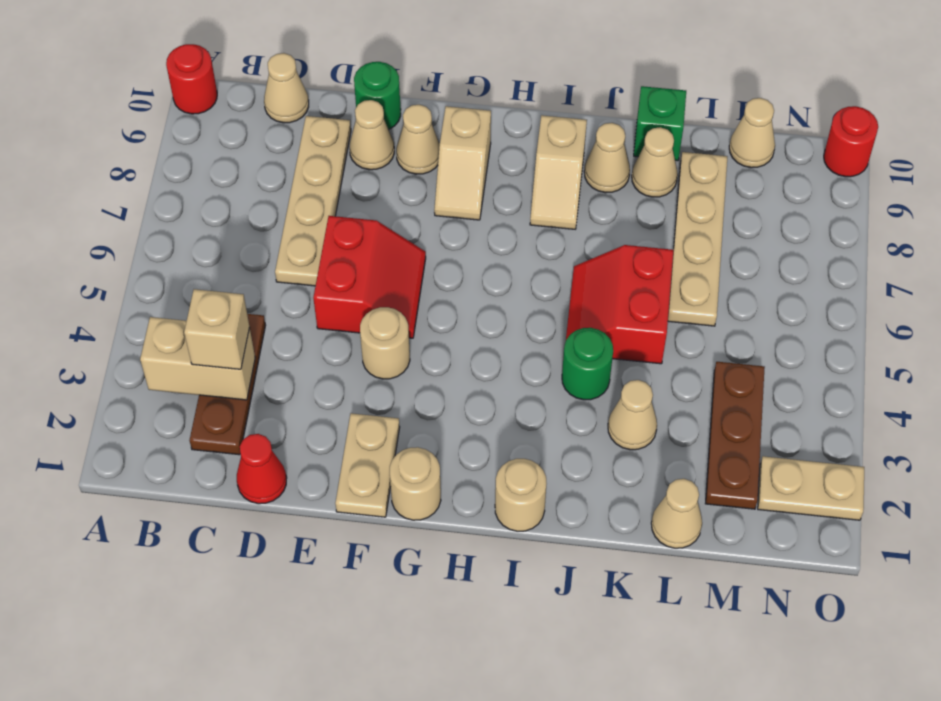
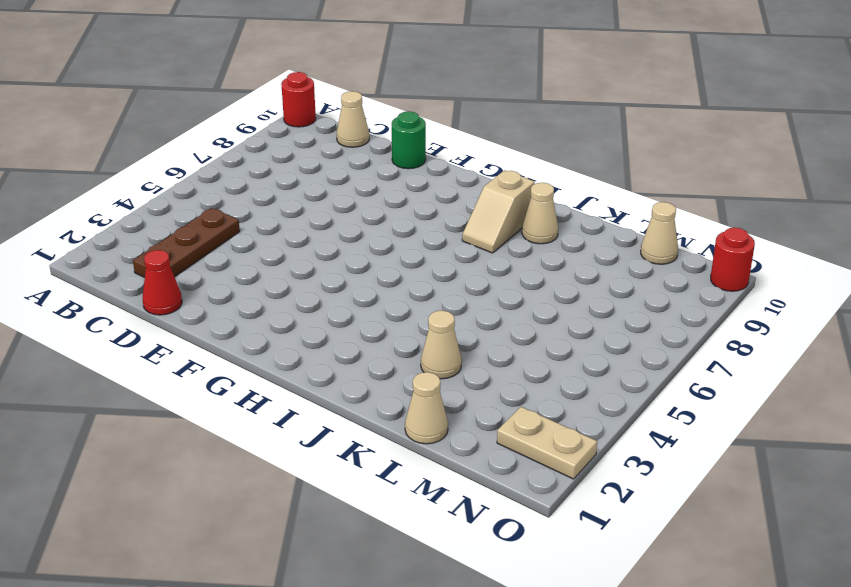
none -> tan plate D6:D9 level 1
none -> red slope E5:F6 level 1 top E
none -> tan cone E9 level 1

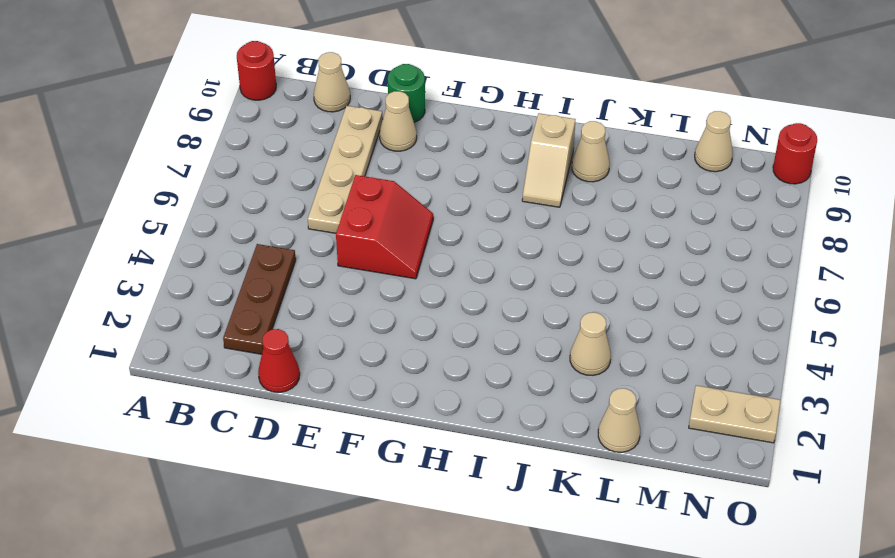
none -> tan plate F1:F2 level 1
none -> tan round brick F4 level 1
none -> tan cone F9 level 1

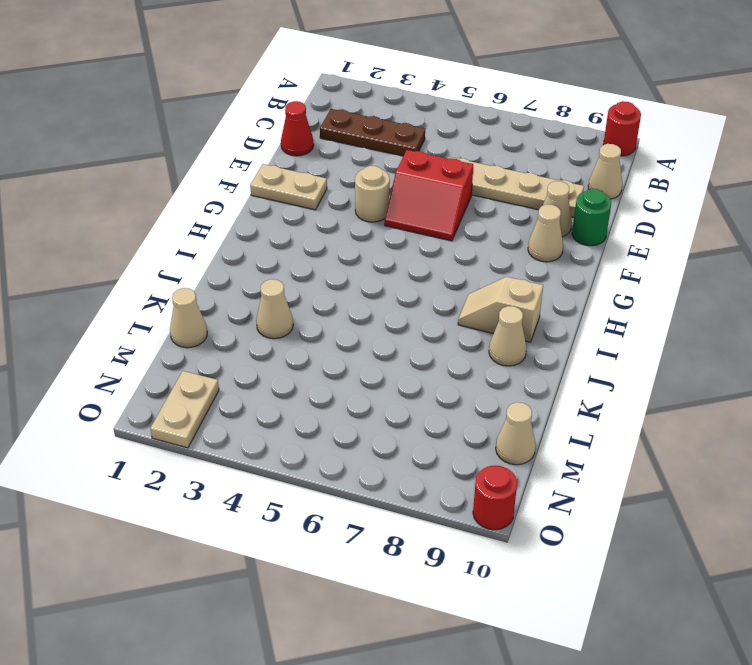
none -> tan round brick G1 level 1
none -> tan slope G8:G9 level 1 top 9
none -> tan round brick I1 level 1

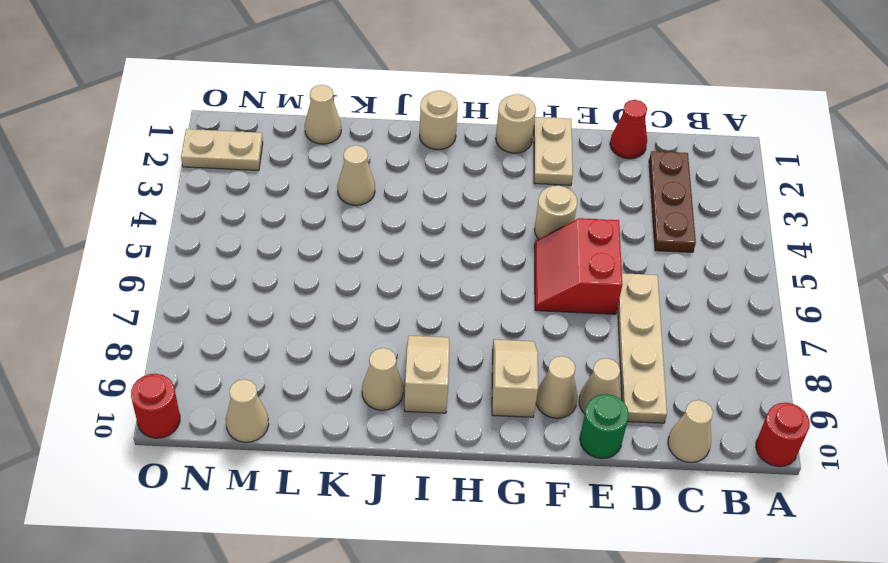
none -> green round brick J4 level 1
none -> red slope J5:K6 level 1 top K
none -> tan cone K9 level 1

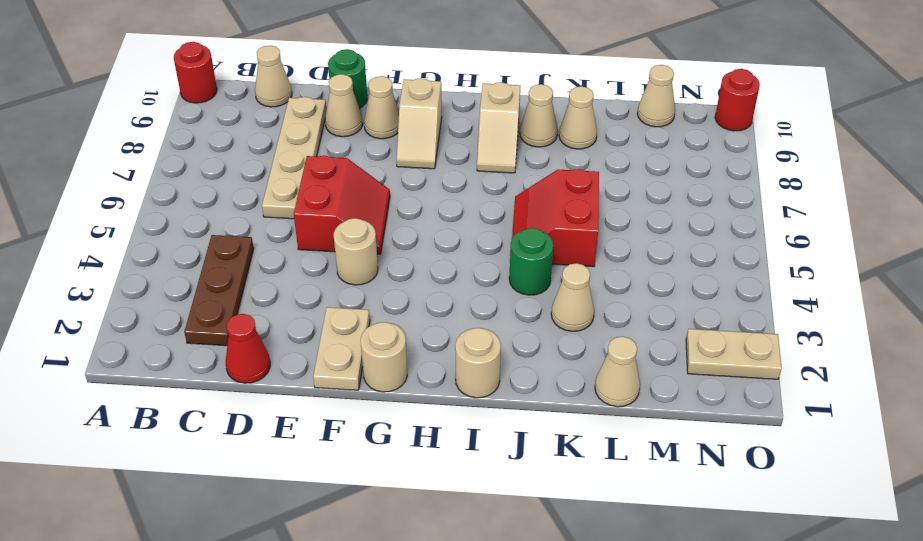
none -> green brick K10 level 1
none -> tan plate L6:L9 level 1
none -> brown plate M2:M4 level 1

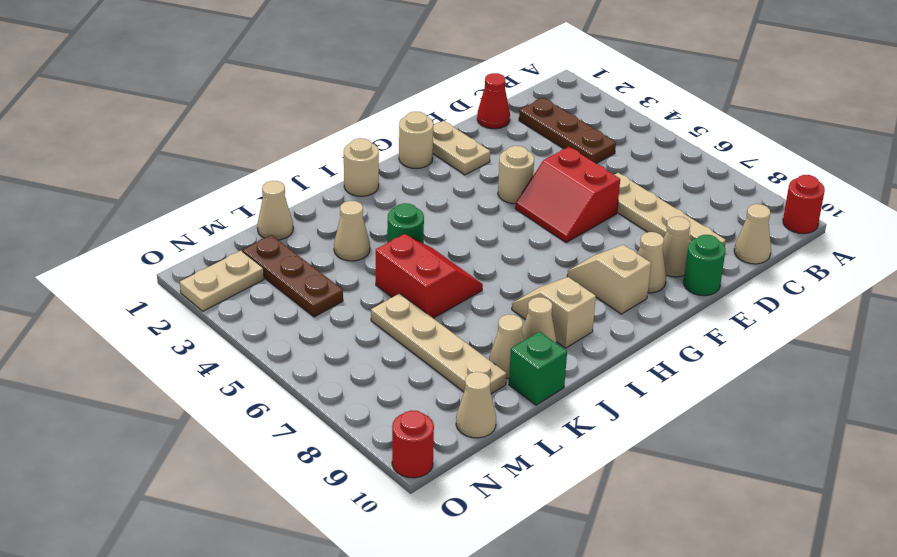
none -> tan brick B3:C3 level 2
none -> tan brick C3 level 3

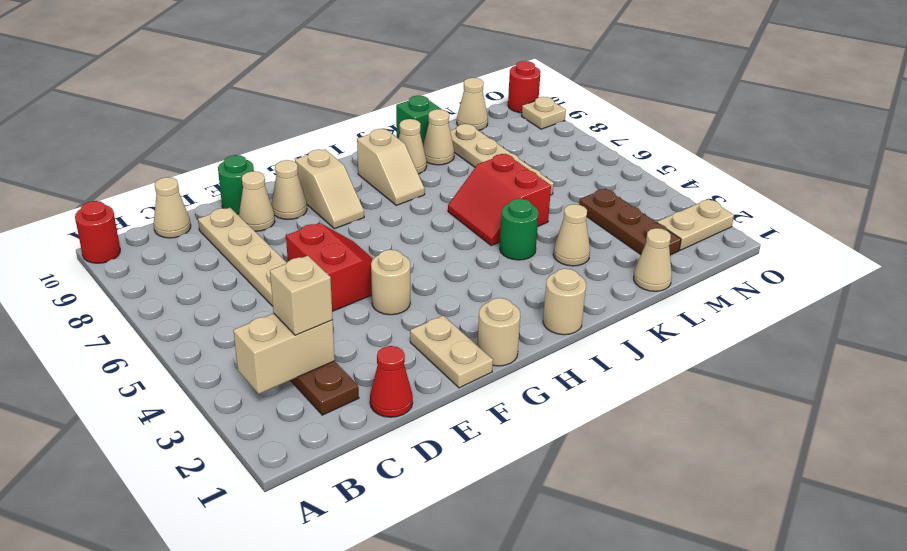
tan plate O9 level 1 -> none

